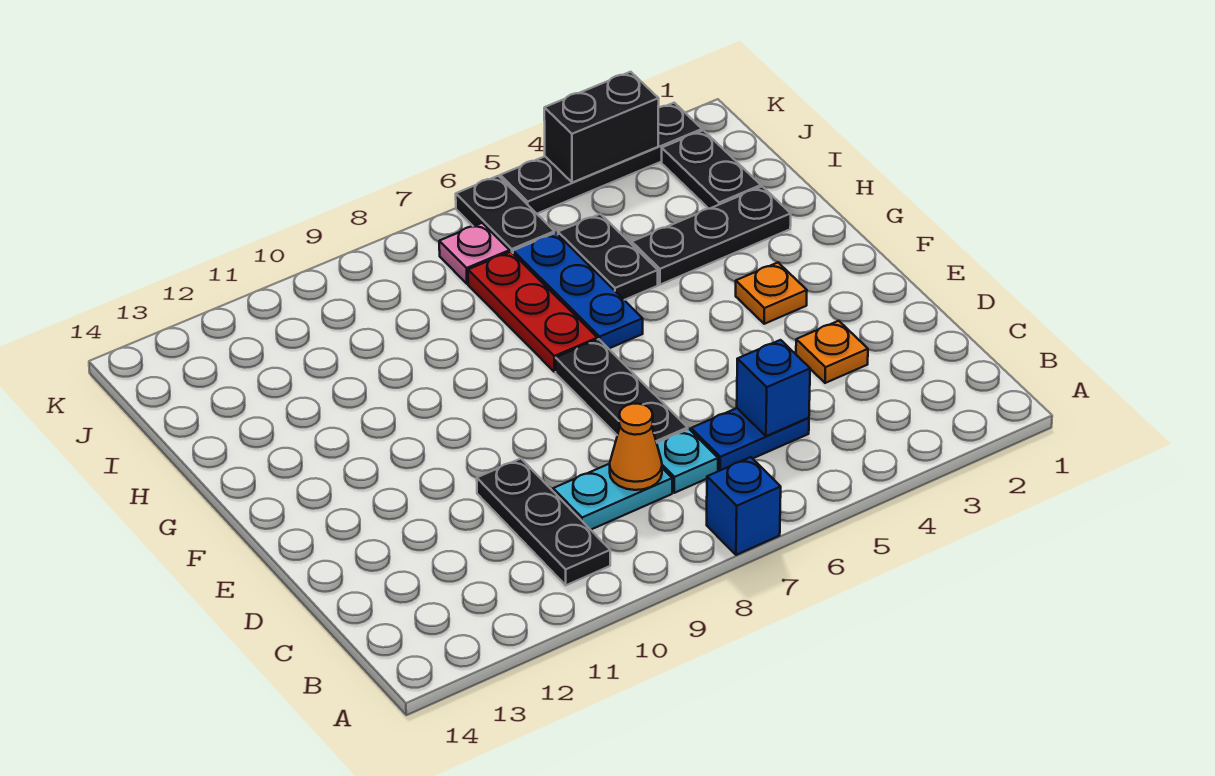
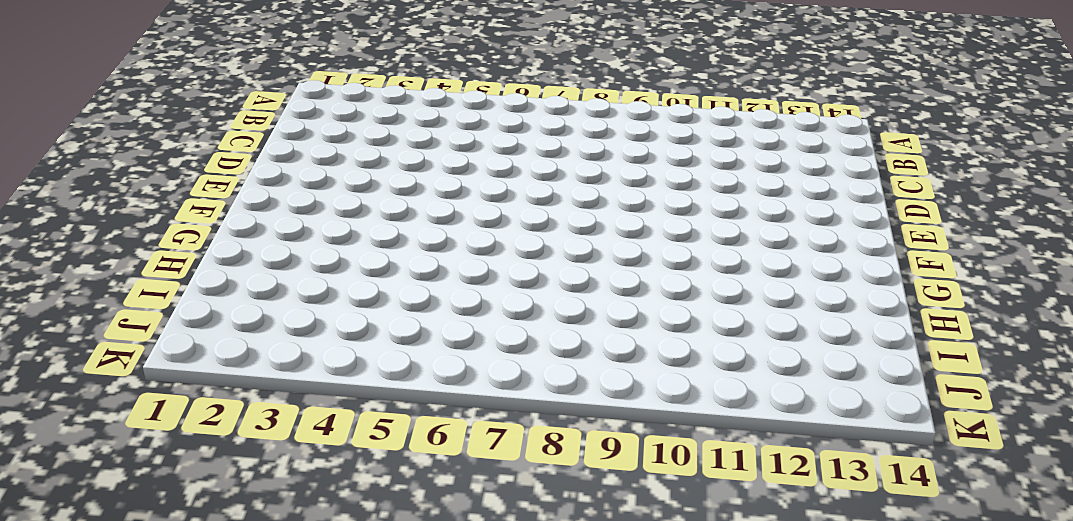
none -> blue brick A7 level 1
none -> black plate B10:D10 level 1
none -> blue plate C5:C6 level 1

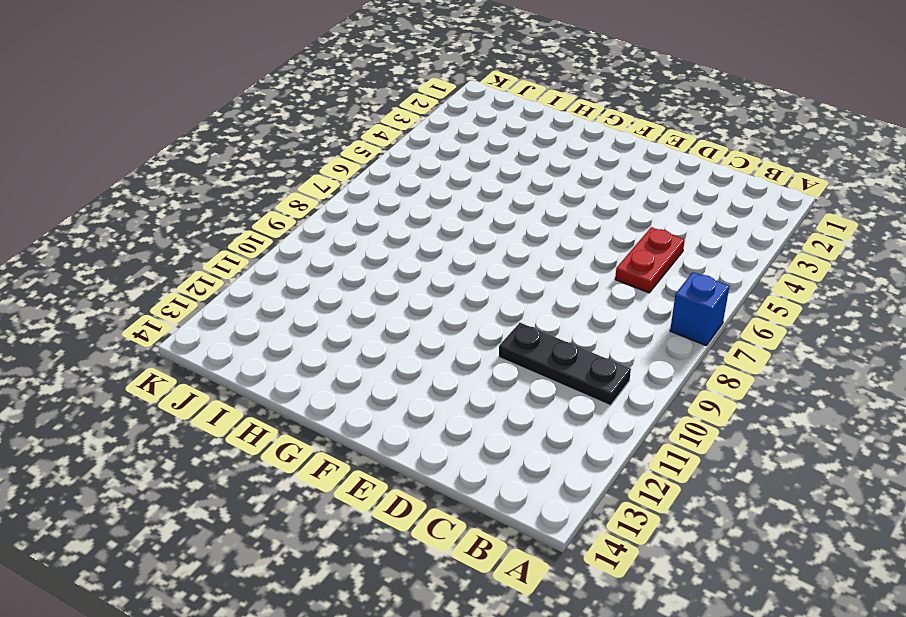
red plate C5:C6 level 1 -> blue plate C5:C6 level 1
none -> cyan plate C7 level 1
none -> cyan plate C8:C9 level 1
none -> orange plate D3 level 1

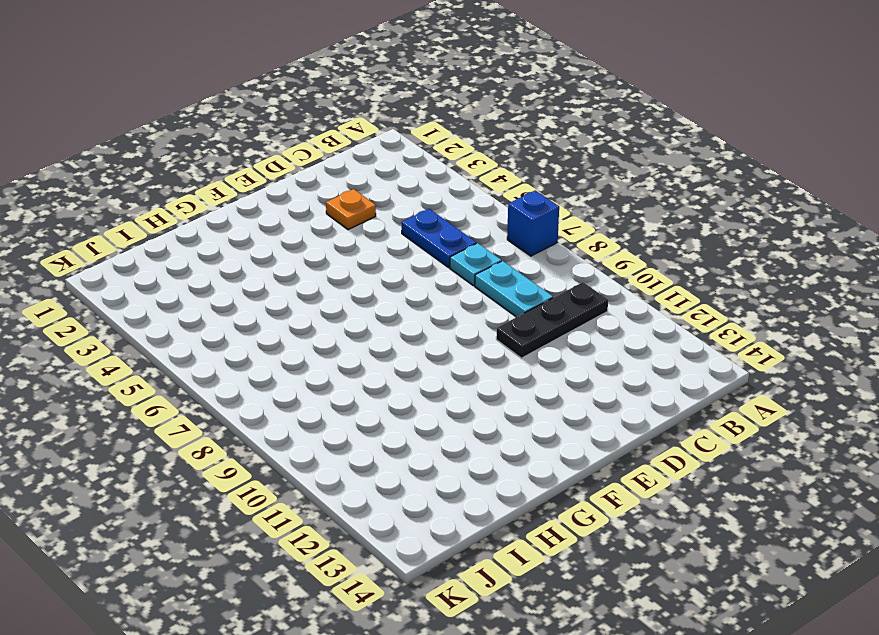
none -> black plate D7:F7 level 1
none -> orange plate F3 level 1
none -> blue plate G6:I6 level 1

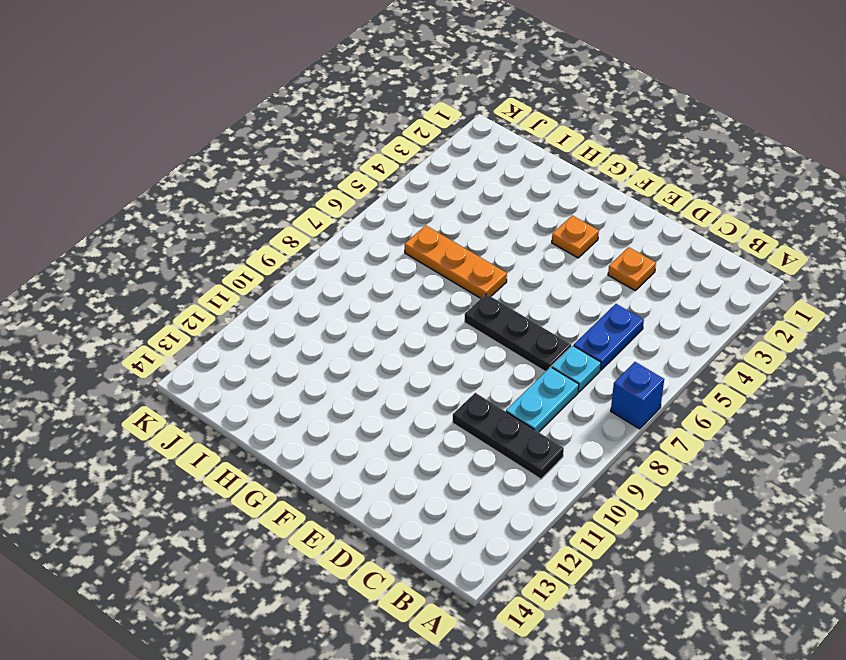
orange plate G6:I6 level 1 -> blue plate G6:I6 level 1
none -> red plate G7:I7 level 1
none -> black plate H2:H4 level 1
none -> black plate H5:I5 level 1

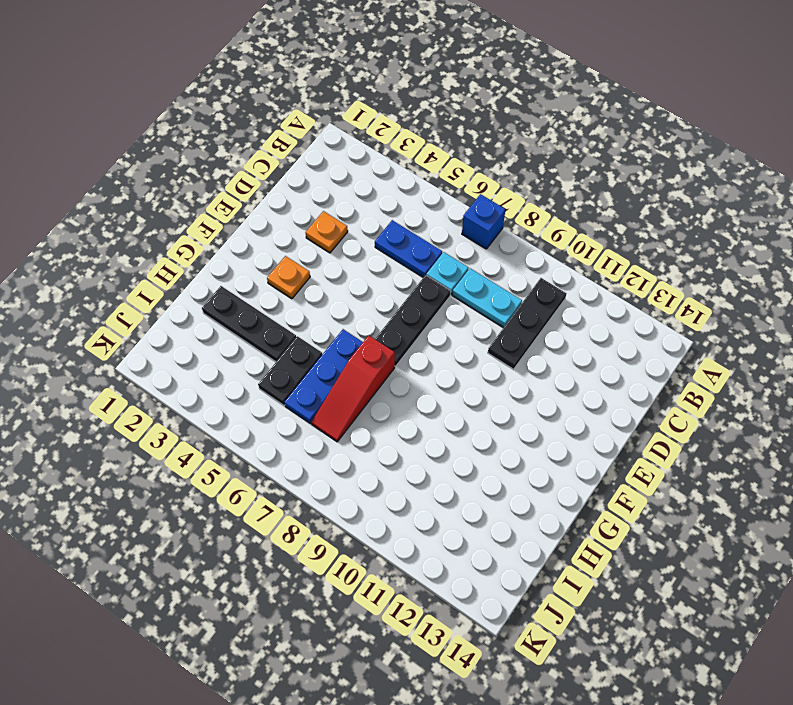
red slope G7:I7 level 1 top G -> red plate G7:I7 level 1
none -> black plate I2:J2 level 1
none -> black plate J6:K6 level 1
none -> pink plate J7 level 1

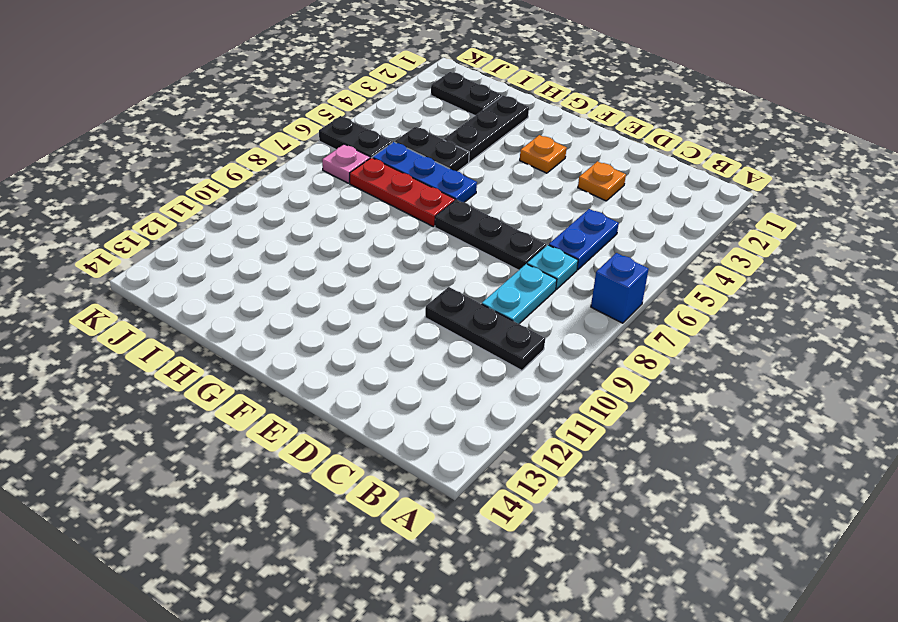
none -> black plate K2:K5 level 1
none -> blue brick C5 level 2
none -> orange cone C8 level 2

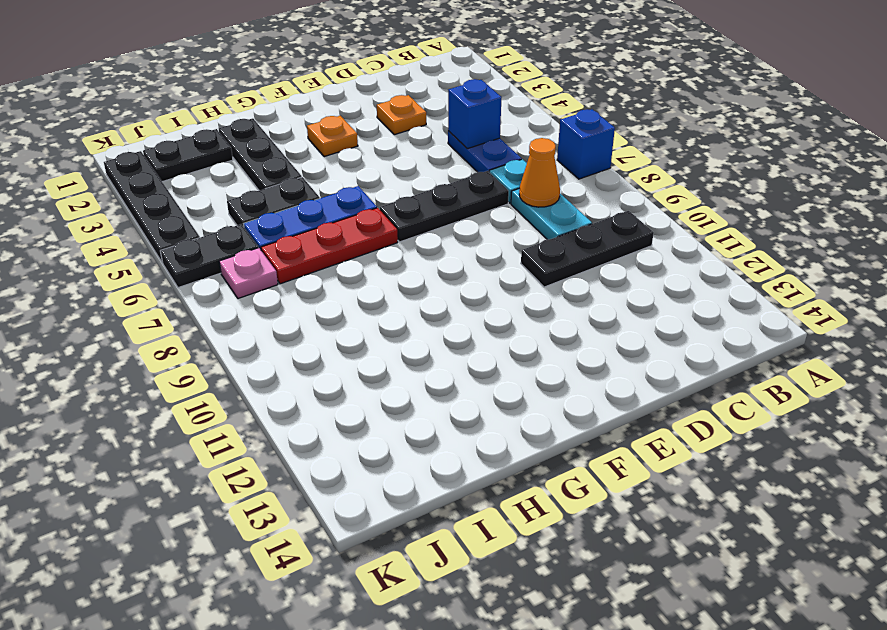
none -> black brick K3:K4 level 2

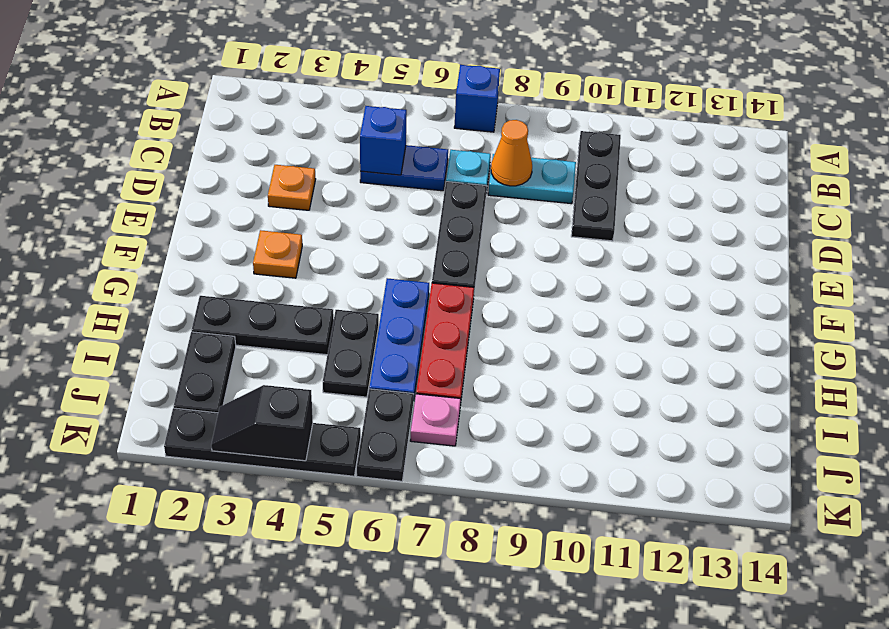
black slope K3:K4 level 2 top 4 -> black brick K3:K4 level 2

